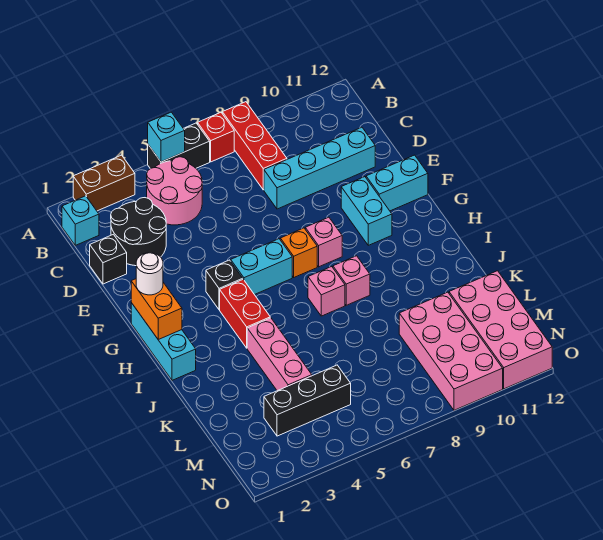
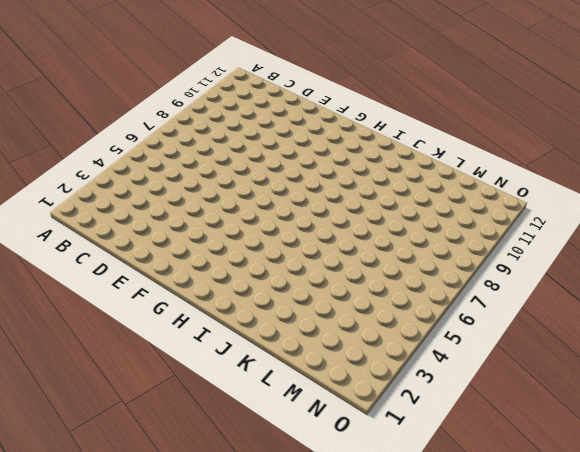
none -> brown brick A2:A3 level 1
none -> black brick A5:A6 level 1
none -> red brick A7 level 1

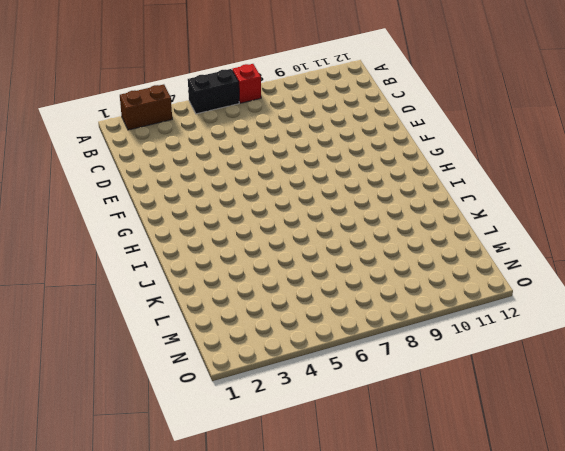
none -> red brick A8:C8 level 1
none -> cyan brick B1 level 1
none -> pink round brick B4:C5 level 1

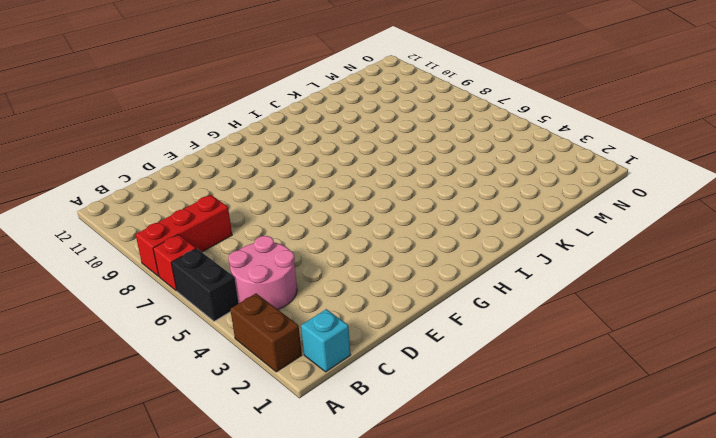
none -> black round brick C2:D3 level 1
none -> black brick D1 level 1
none -> cyan brick D8:D11 level 1

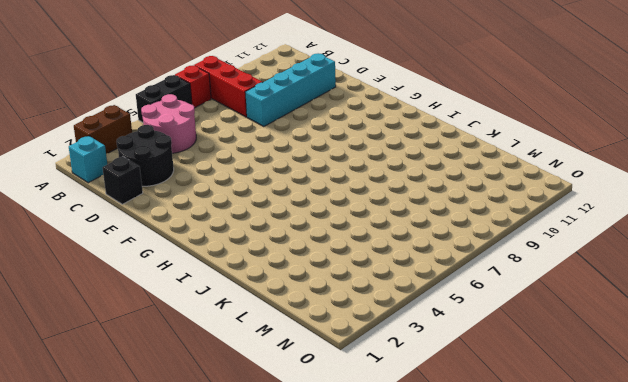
none -> cyan brick F10:G10 level 1
none -> cyan brick F11:F12 level 1
none -> cyan brick G1:I1 level 1

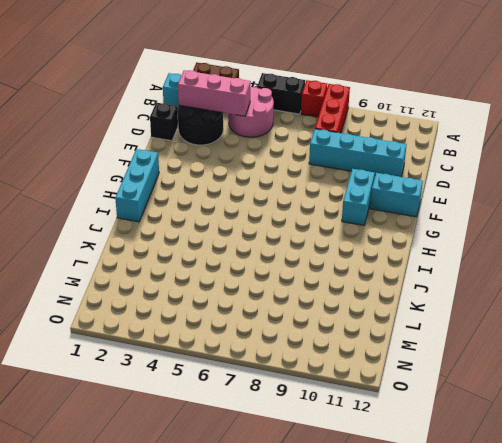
pink brick C2:C4 level 2 -> pink brick J4:L4 level 1
none -> black brick G4 level 1
none -> cyan brick G5:G6 level 1
none -> orange brick G7 level 1

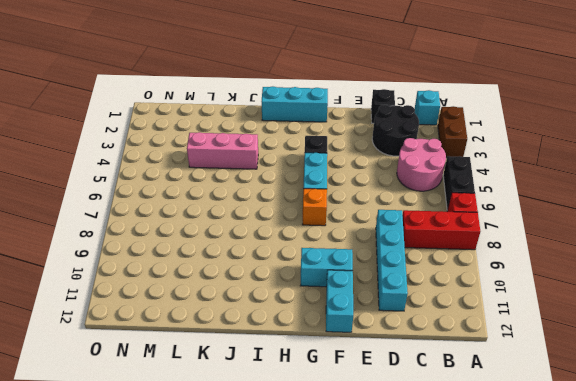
none -> pink brick G8 level 1
none -> red brick H4:I4 level 1
none -> pink brick I7 level 1

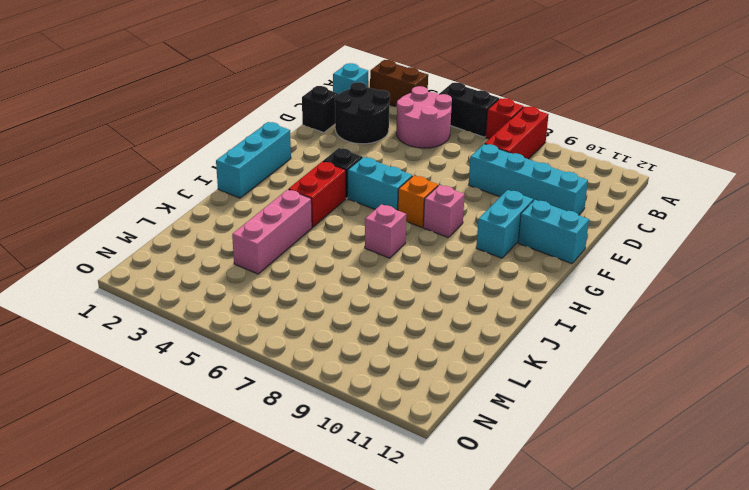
none -> pink brick I8 level 1
none -> pink brick L9:O10 level 1
none -> pink brick L11:O12 level 1

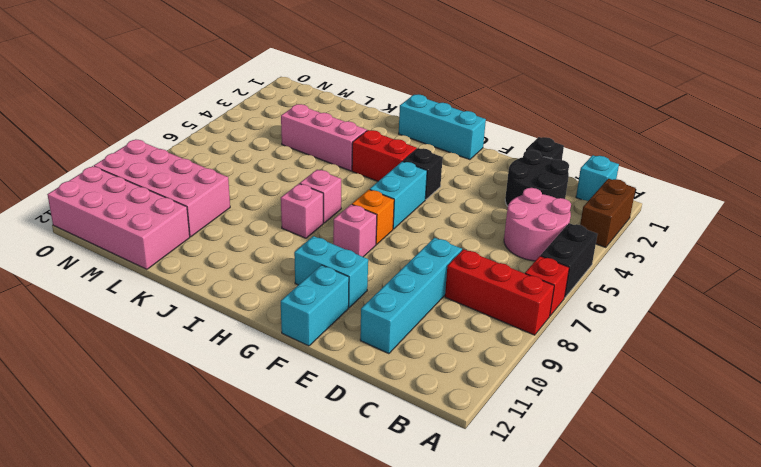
none -> black brick M3:M5 level 1
none -> cyan brick A5 level 2
none -> orange brick G1:H1 level 2

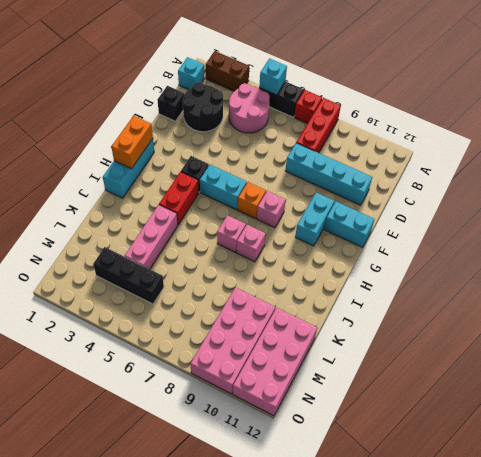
none -> white round brick G1 level 3

